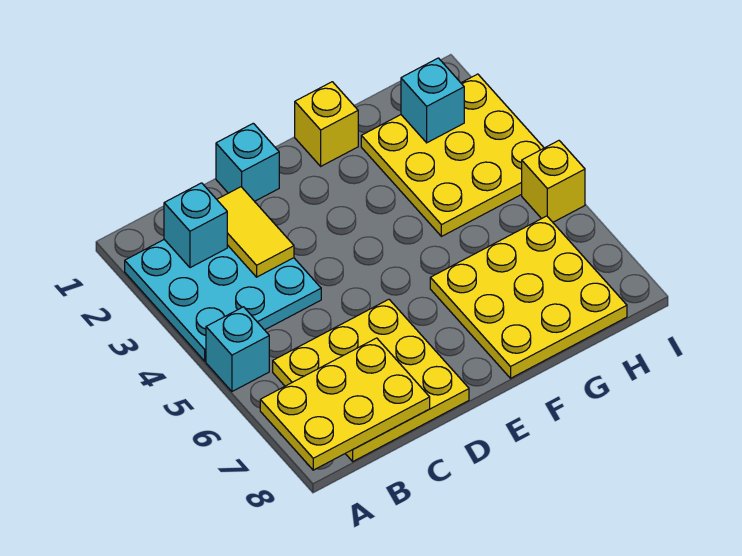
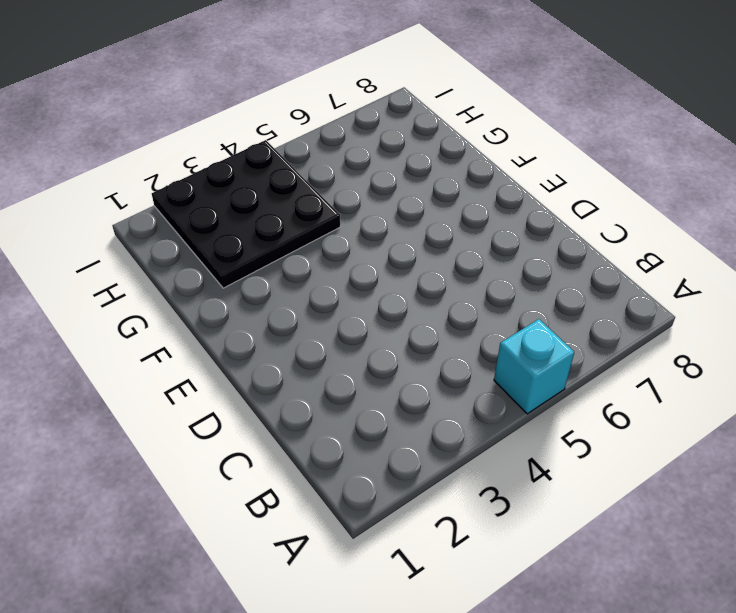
black plate G2:I4 level 1 -> yellow plate G2:I4 level 1
none -> cyan plate A2:C4 level 1
none -> yellow plate B6:D8 level 1
none -> cyan brick D1 level 1

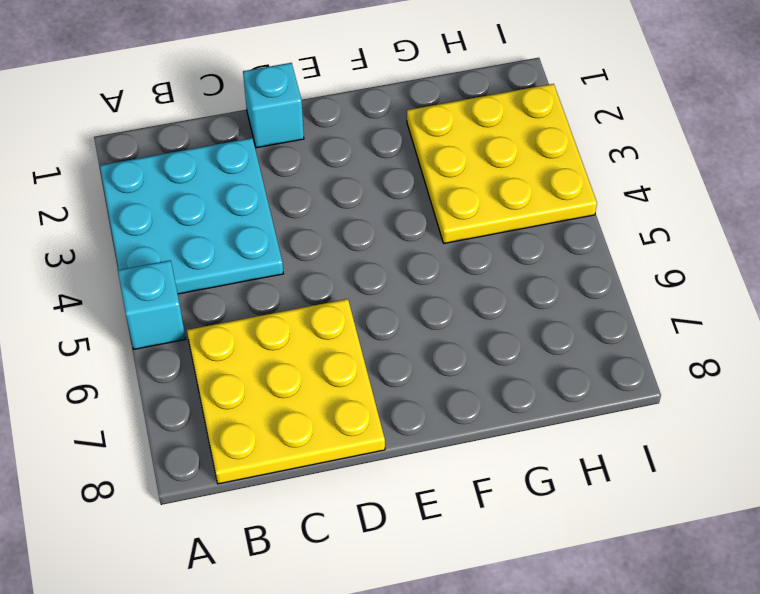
none -> yellow brick F1 level 1
none -> yellow plate F6:H8 level 1
none -> yellow brick I5 level 1

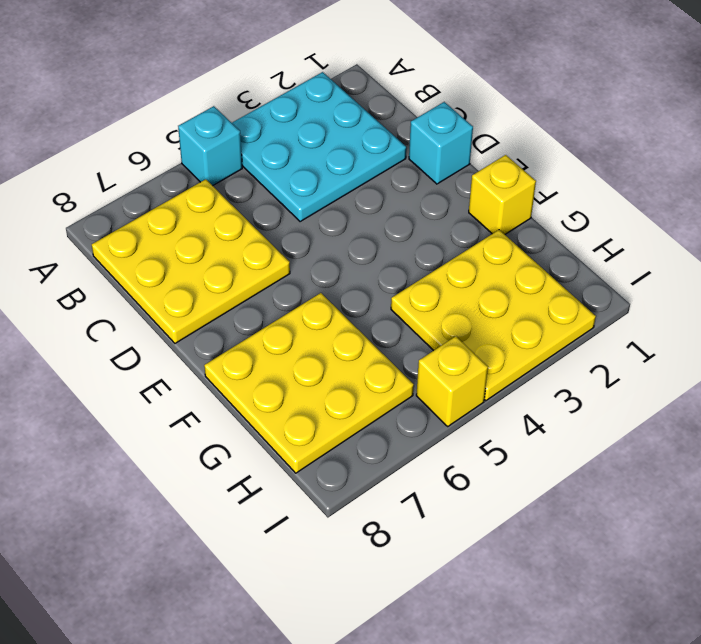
none -> yellow plate A7:C8 level 2
none -> cyan brick B2 level 2
none -> yellow tile C2:C3 level 2

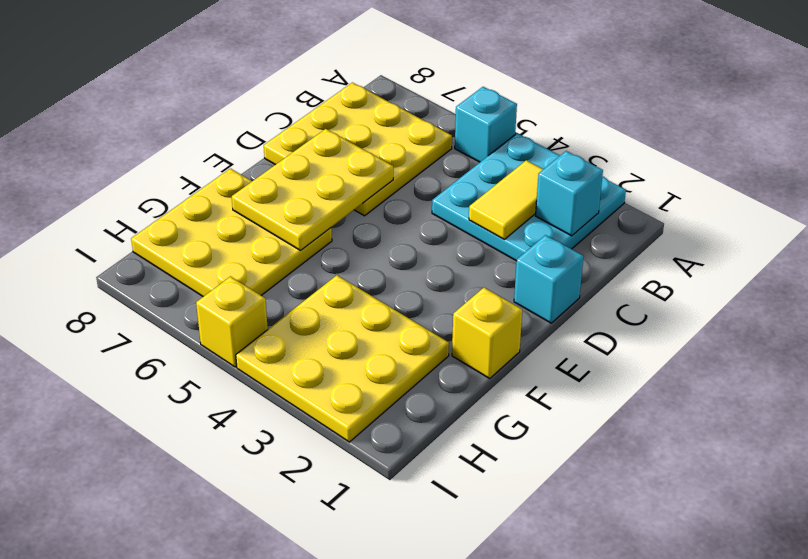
yellow tile B3:C3 level 2 -> yellow tile C2:C3 level 2
yellow plate D6:F7 level 2 -> yellow plate A7:C8 level 2
none -> cyan brick H2 level 2

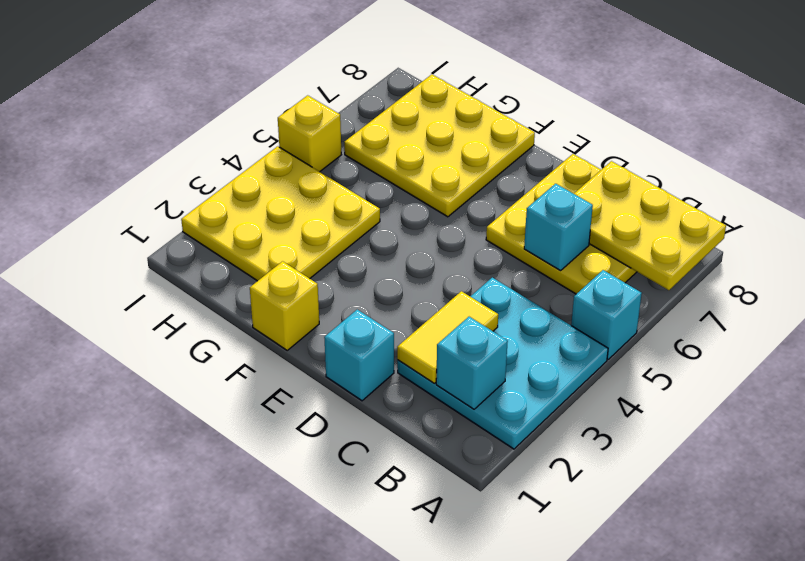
cyan brick C6 level 2 -> cyan brick H2 level 2

